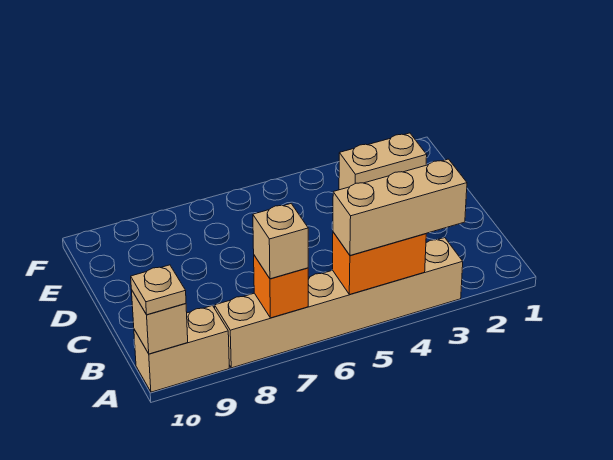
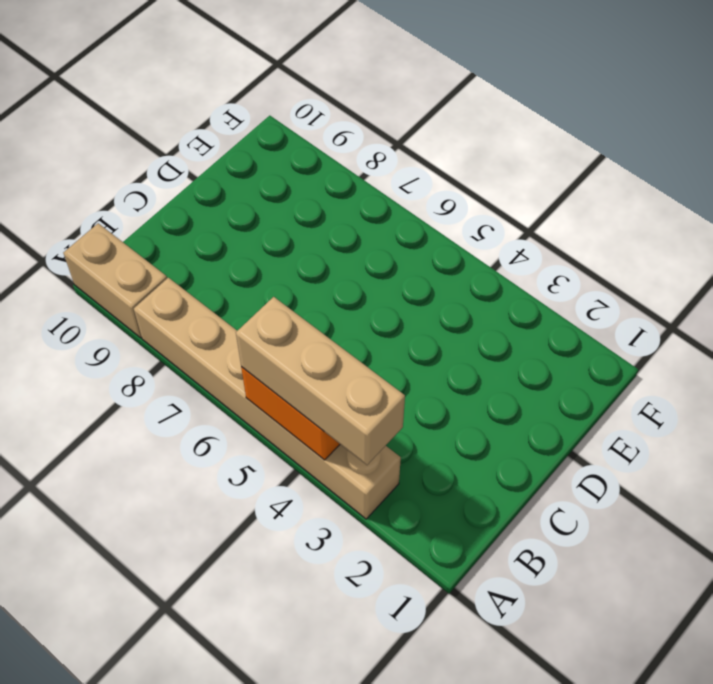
none -> tan brick E2:E3 level 1
none -> orange brick A7 level 2

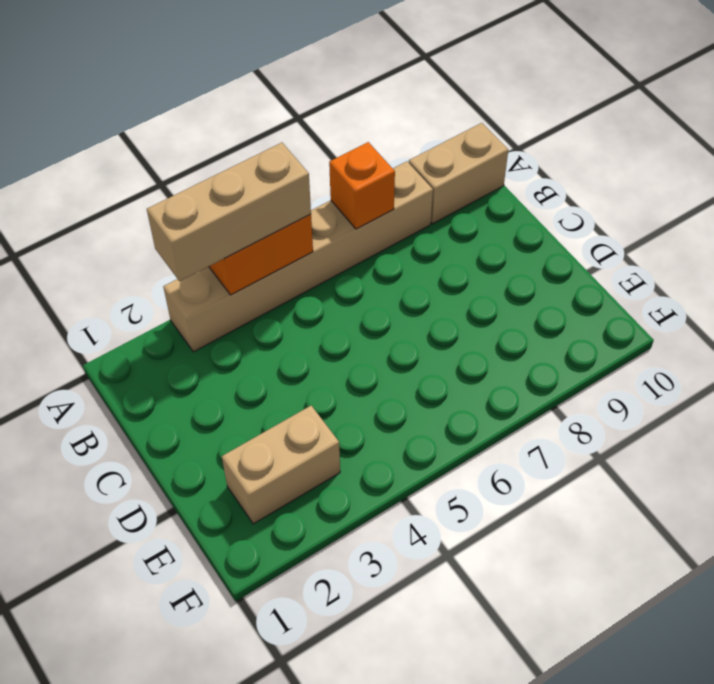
none -> tan brick A10 level 2
none -> tan brick A7 level 3

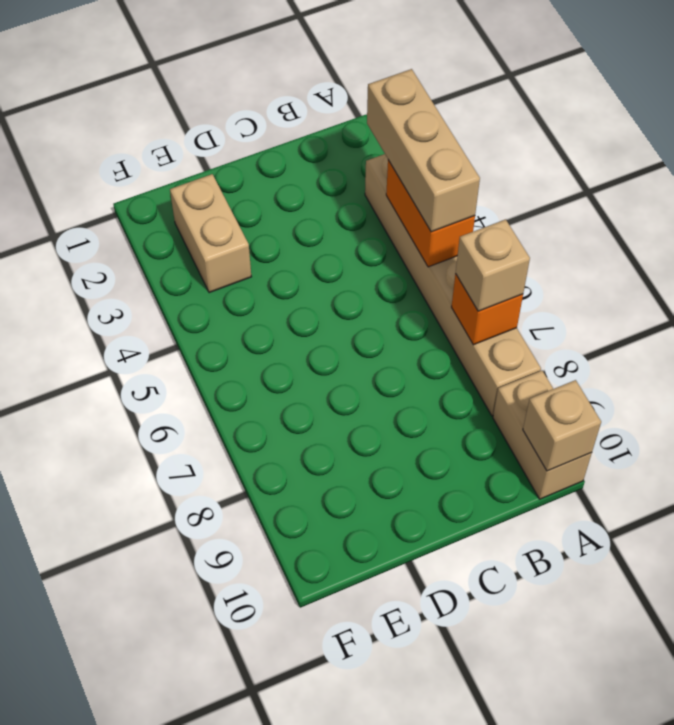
none -> tan plate A10 level 3

